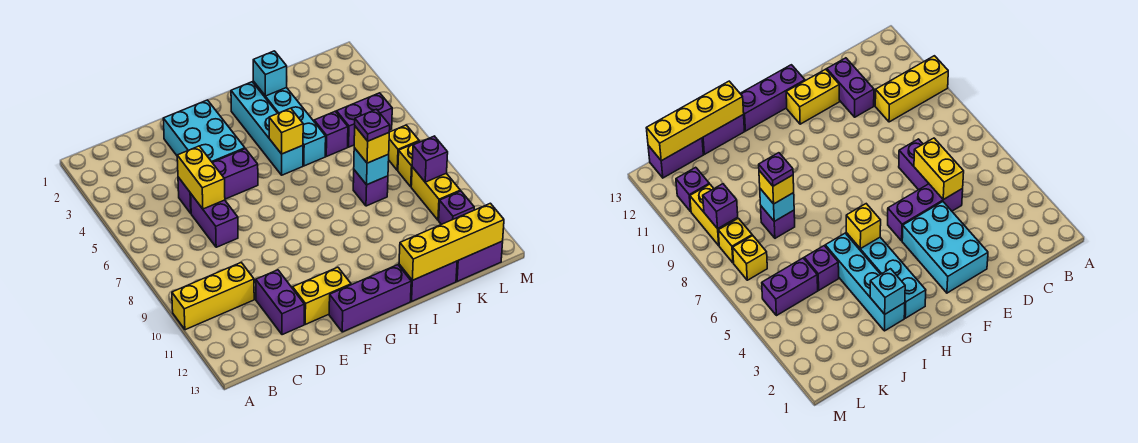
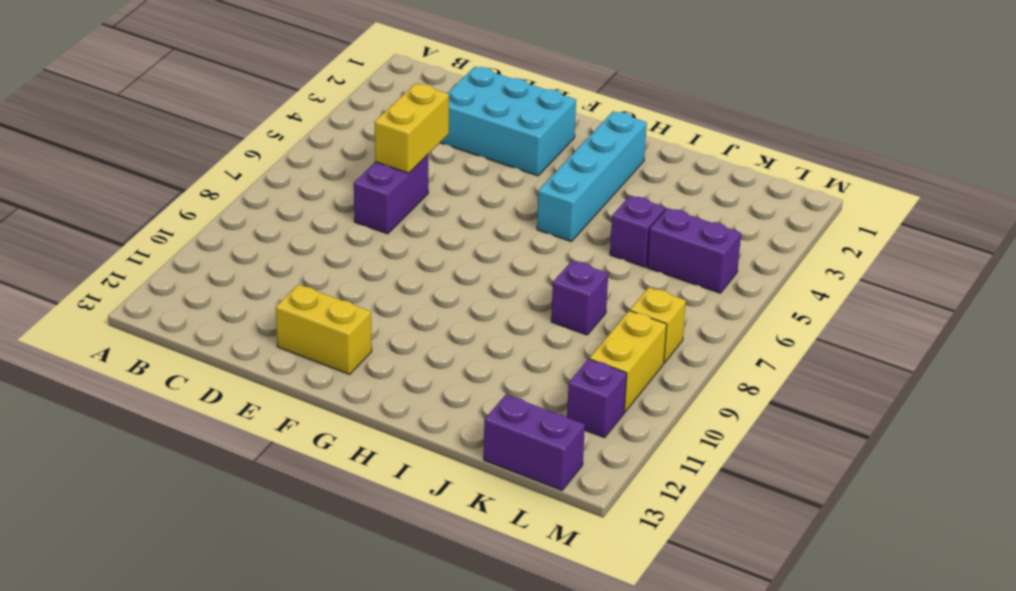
cyan brick D2:F3 level 1 -> cyan brick E2:F4 level 1
none -> yellow brick A10:C10 level 1
none -> purple brick D5:F5 level 1
none -> purple brick D11:D12 level 1

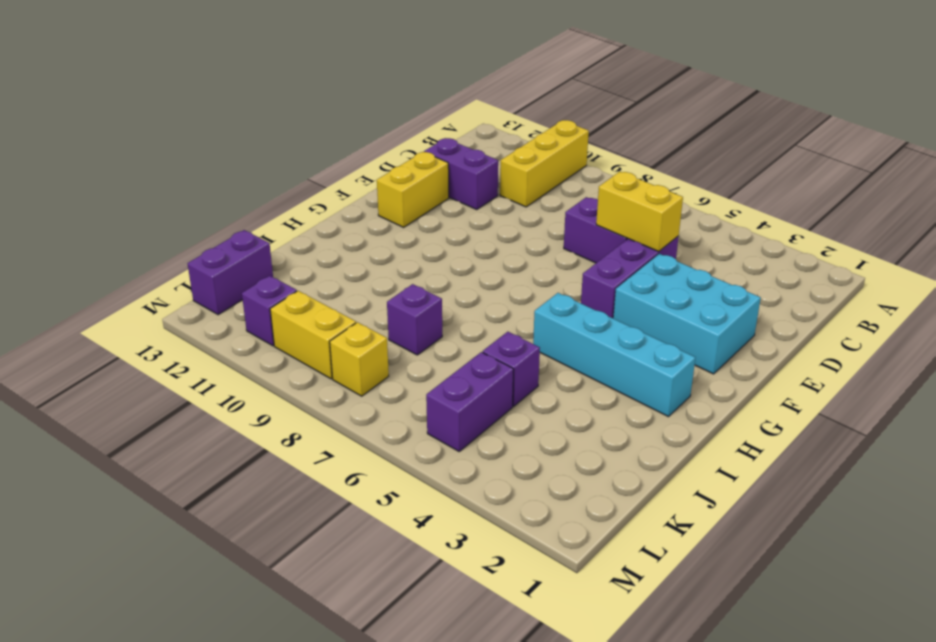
none -> purple brick F13:H13 level 1
none -> cyan brick I2:I5 level 1
none -> purple brick I13:J13 level 1

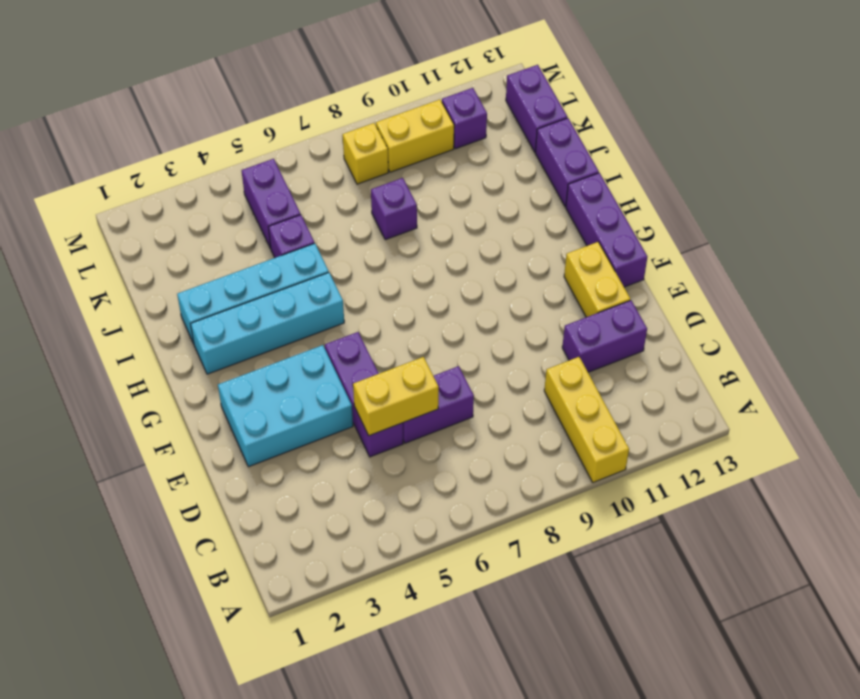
none -> yellow brick L7 level 1
none -> yellow brick H5 level 2
none -> cyan brick I2 level 2

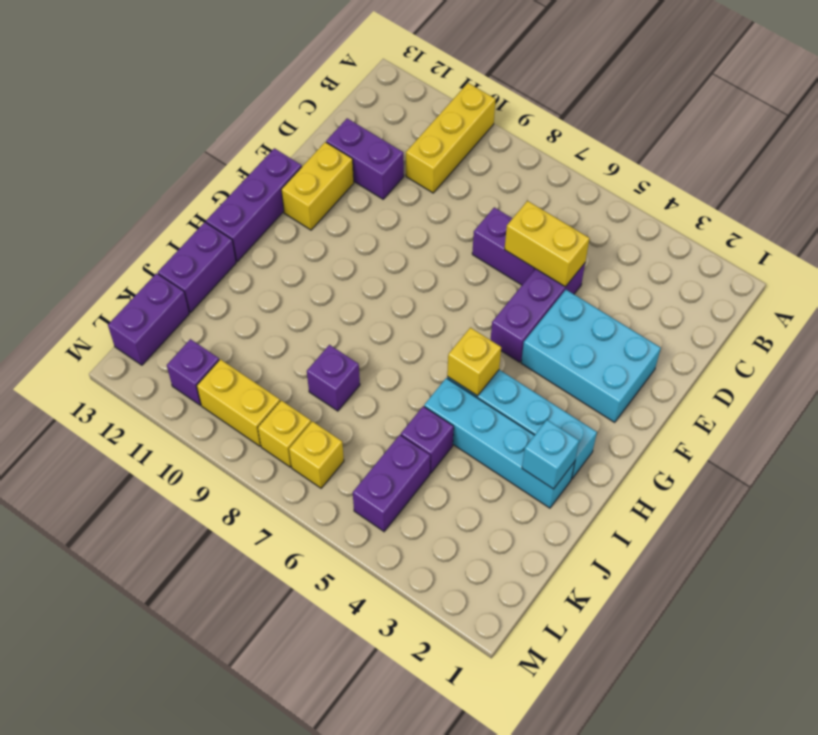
none -> yellow brick I13:L13 level 2
none -> cyan brick J8 level 2
none -> purple brick L9 level 2

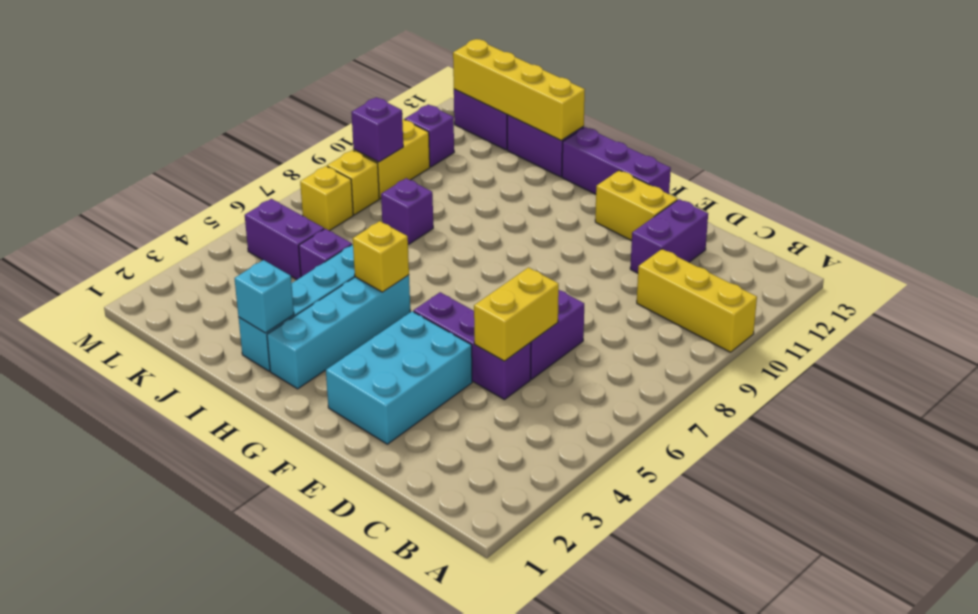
none -> cyan brick J8 level 2
none -> yellow brick J8 level 3
none -> purple plate J8 level 4

